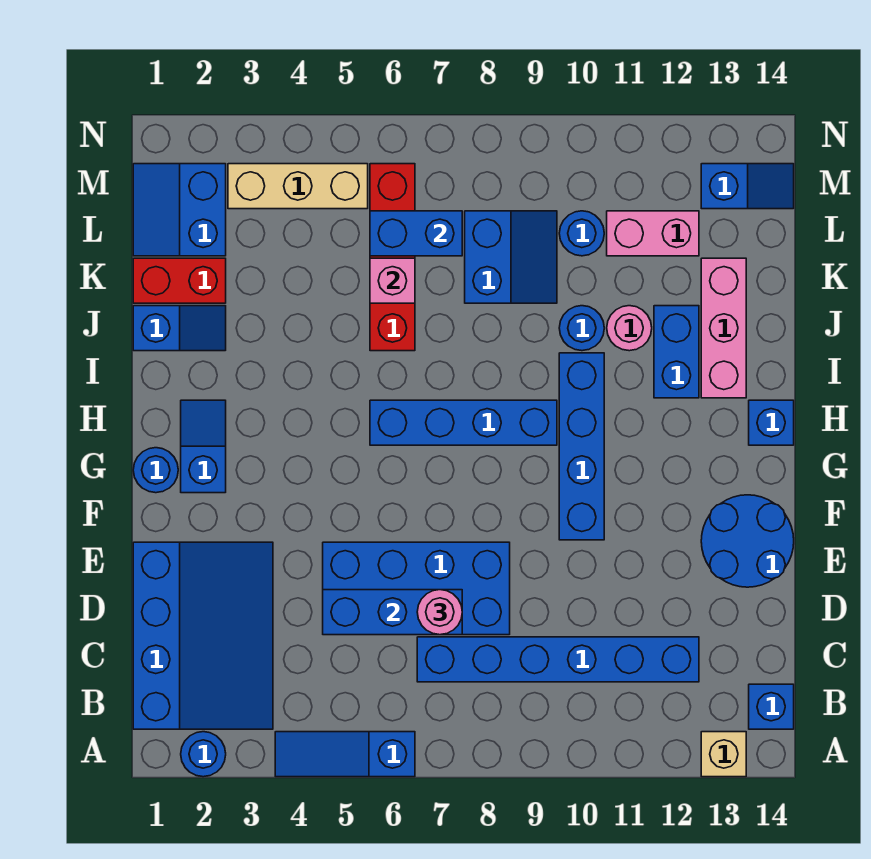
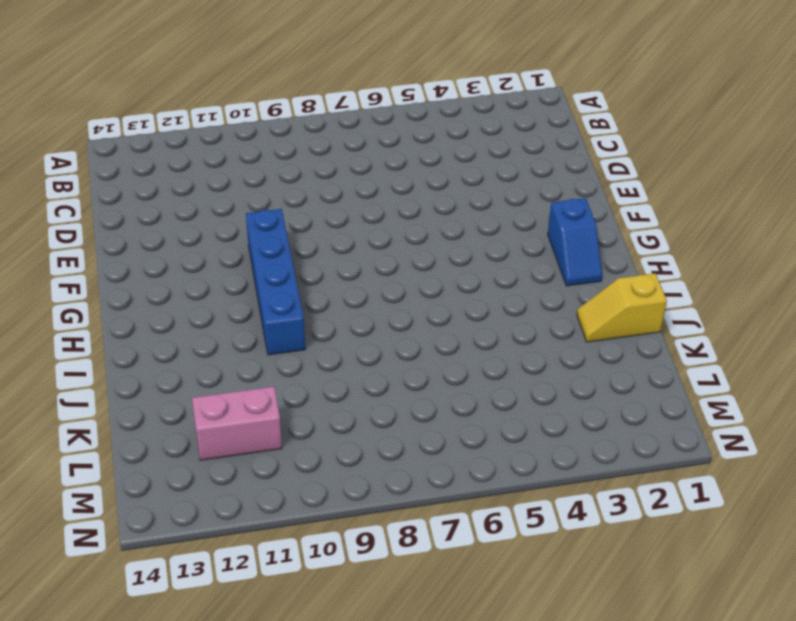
yellow slope J1:J2 level 1 top 1 -> blue slope J1:J2 level 1 top 1
none -> blue round brick A2 level 1
none -> blue slope A4:A6 level 1 top 6
none -> tan brick A13 level 1
none -> blue slope B1:E3 level 1 top 1

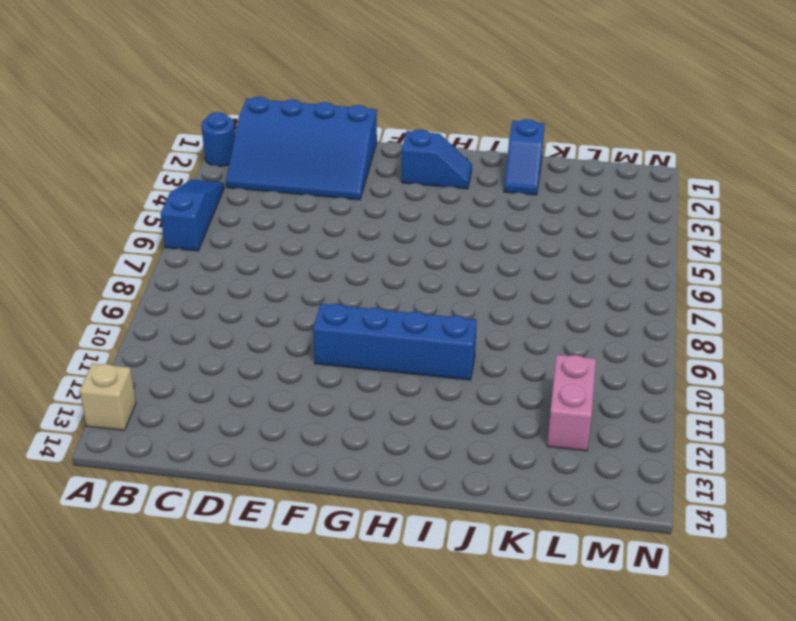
none -> blue brick B14 level 1
none -> blue brick C7:C12 level 1
none -> blue brick D5:E8 level 1
none -> blue round brick E13:F14 level 1

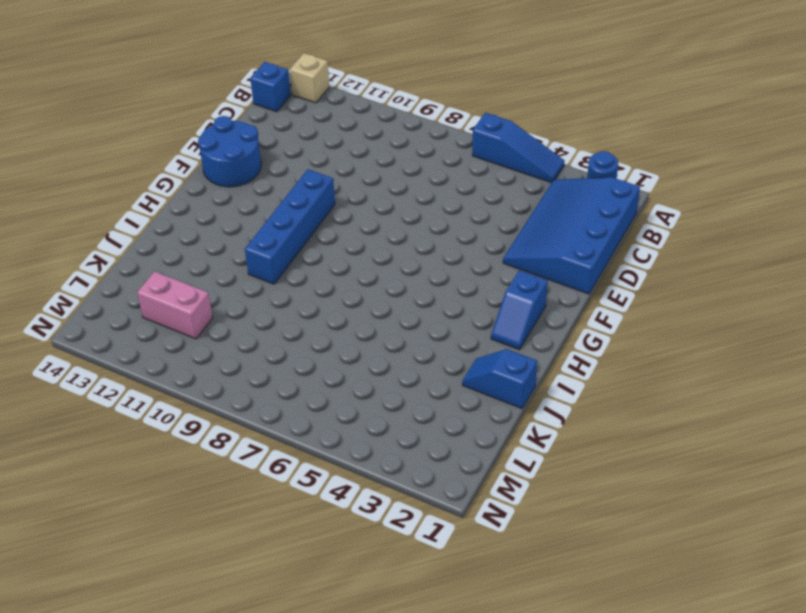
none -> blue brick C7:C12 level 1
none -> blue brick D5:E8 level 1
none -> blue round brick G1 level 1
none -> blue brick H6:H9 level 1

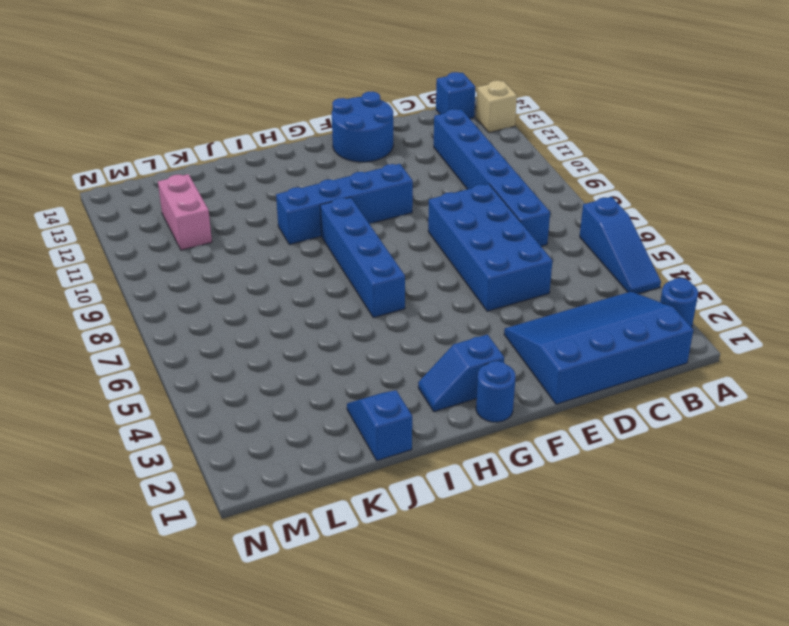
none -> blue brick H14 level 1
none -> blue brick I12:J12 level 1
none -> pink brick I13:K13 level 1
none -> red brick J6:M6 level 1

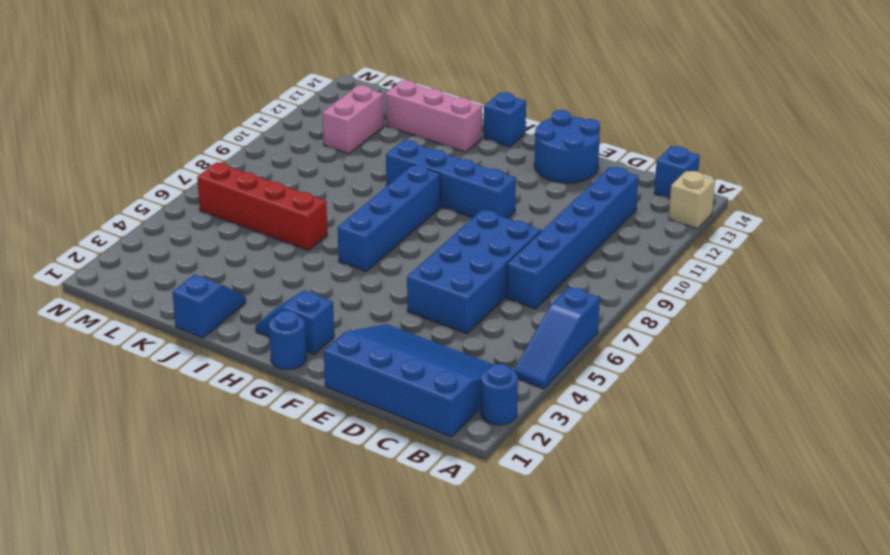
none -> blue brick I12:J12 level 1
none -> blue round brick J10 level 1
none -> pink round brick J11 level 1
none -> red brick K1:K2 level 1

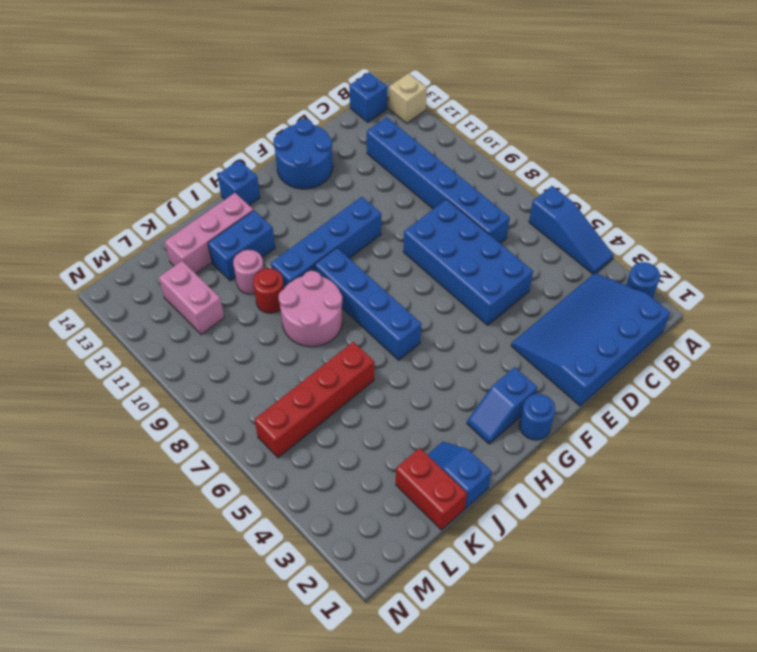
pink round brick I8:J9 level 1 -> none
red round brick J10 level 1 -> blue round brick J10 level 1
none -> blue slope K8:L9 level 1 top 8
none -> blue slope L1:M2 level 1 top 2
none -> blue round brick L10 level 1
none -> tan brick M3:M5 level 1

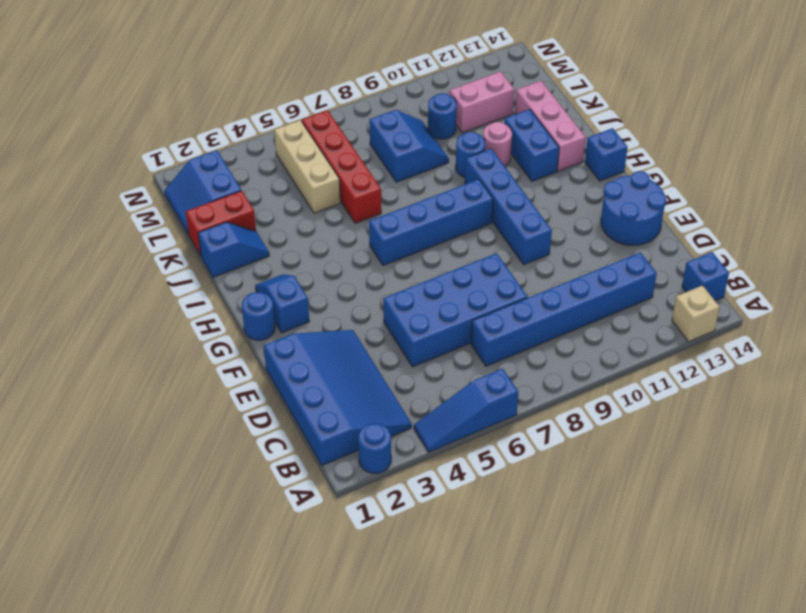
tan brick K5:M5 level 1 -> tan brick M3:M5 level 1
none -> blue slope M13:M14 level 1 top 13
none -> blue brick D5:D7 level 2
none -> pink brick K6 level 2
none -> blue brick L6:L7 level 2

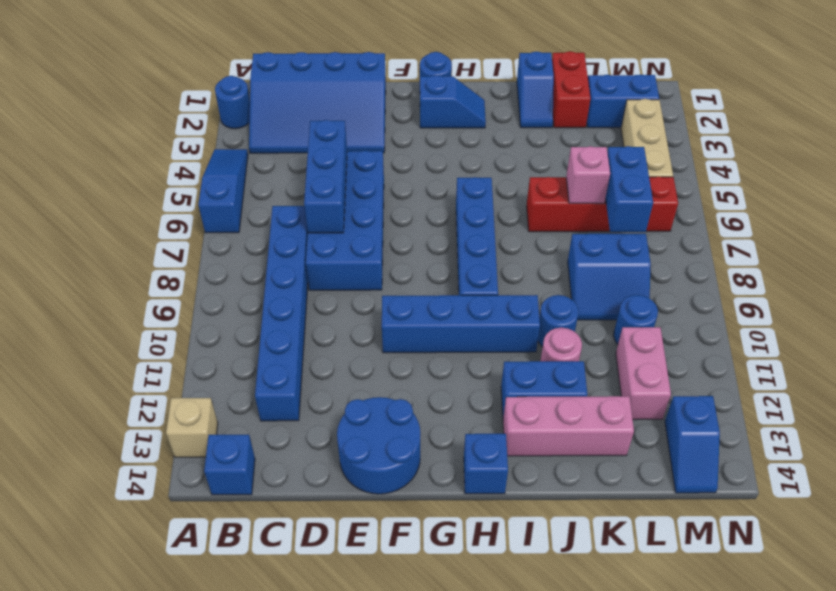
none -> pink round brick D7 level 3

